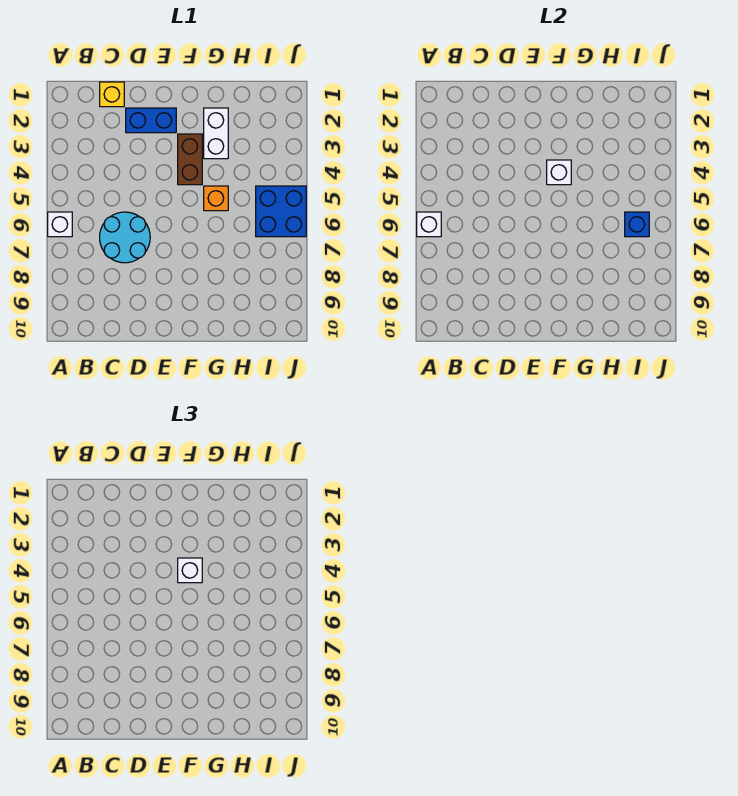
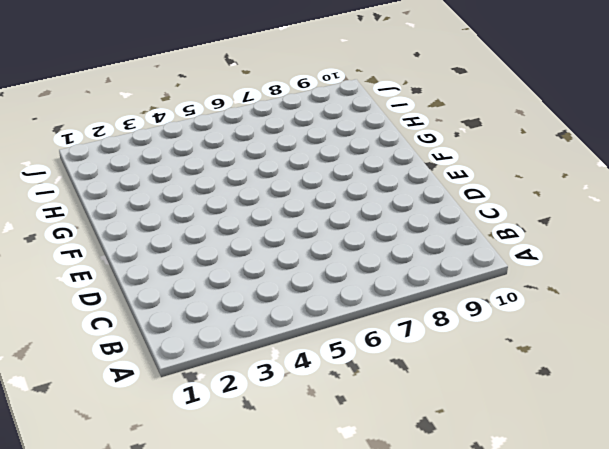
none -> white brick A6 level 1
none -> yellow brick C1 level 1
none -> cyan round brick C6:D7 level 1

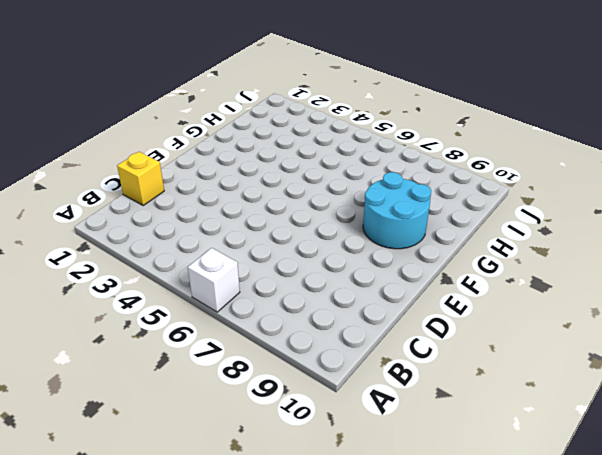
cyan round brick F8:G9 level 1 -> cyan round brick C6:D7 level 1
none -> blue brick D2:E2 level 1
none -> brown brick F3:F4 level 1
none -> white brick G2:G3 level 1

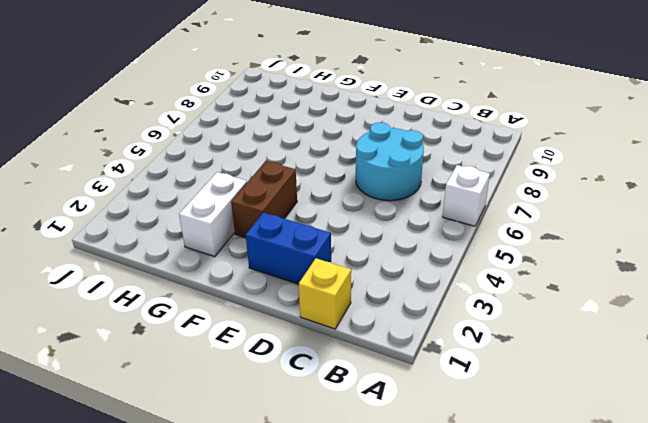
none -> orange brick G5 level 1
none -> blue brick I5:J6 level 1
none -> white brick A6 level 2

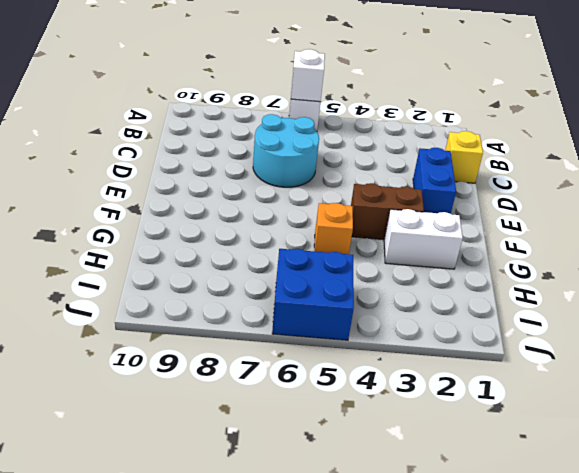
none -> white brick F4 level 2
none -> blue brick I6 level 2
none -> white brick F4 level 3

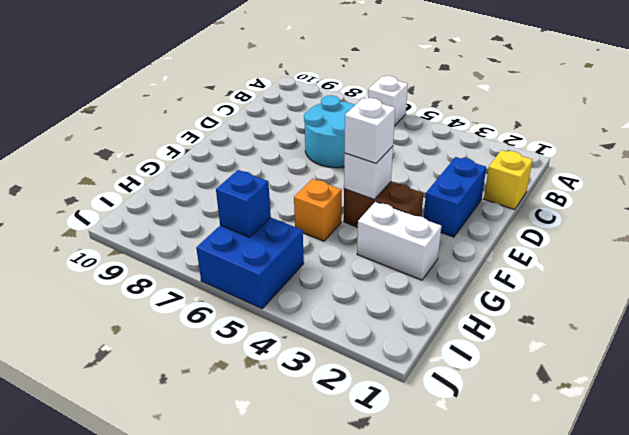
none -> white brick A6 level 2

